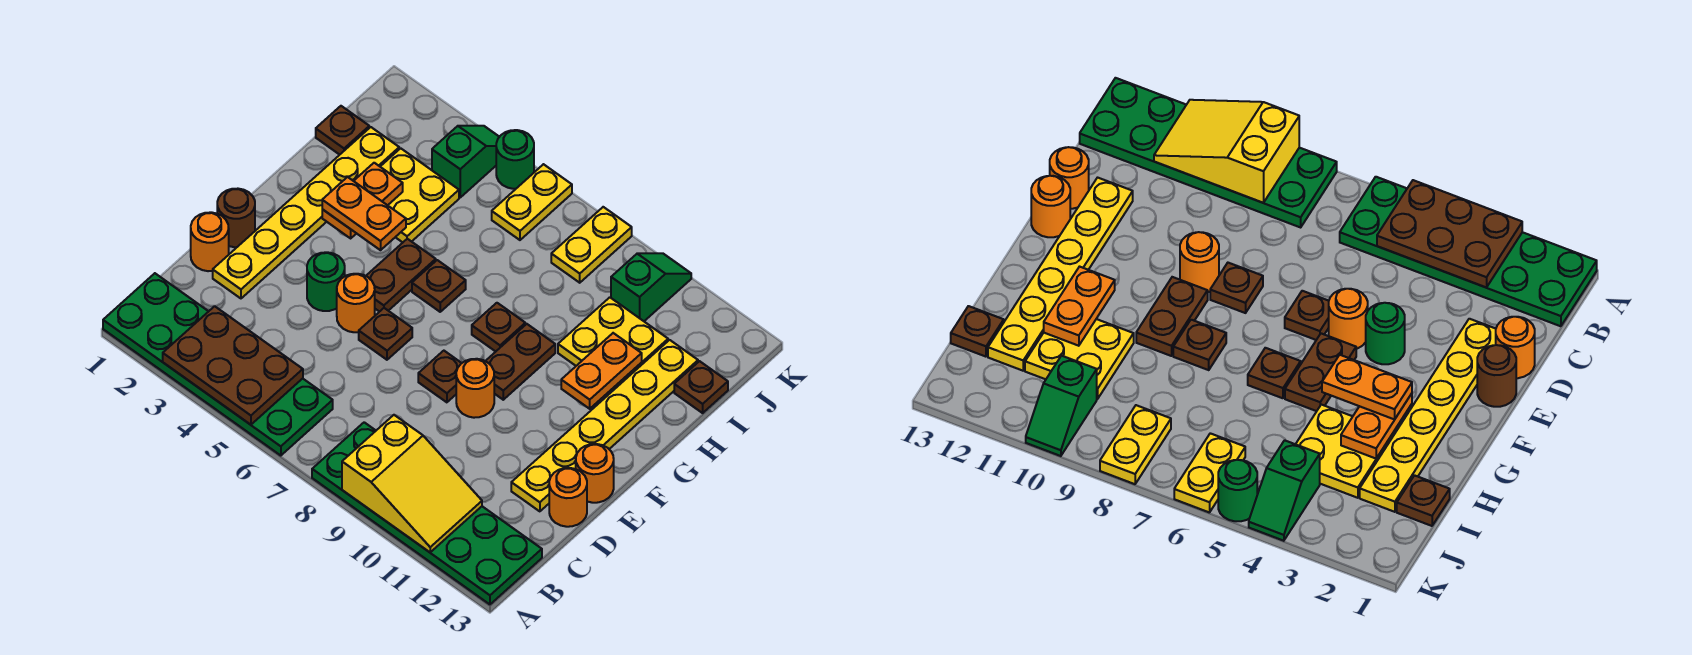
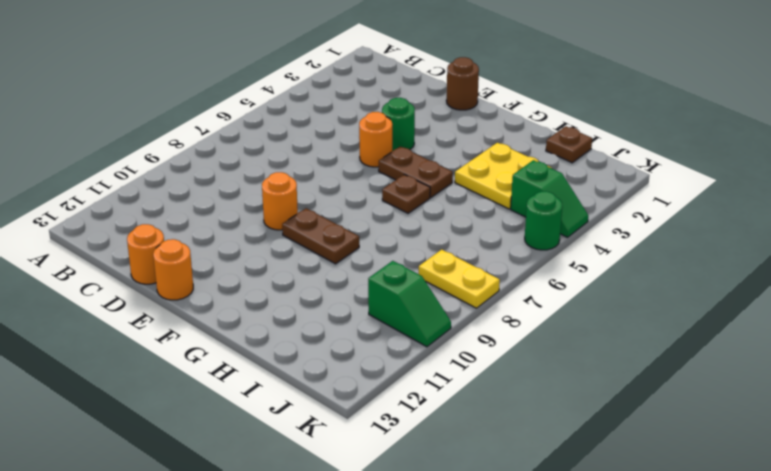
none -> green plate A1:B6 level 1
none -> green plate A8:B13 level 1
none -> orange round brick D1 level 1
none -> yellow plate D2:I2 level 1

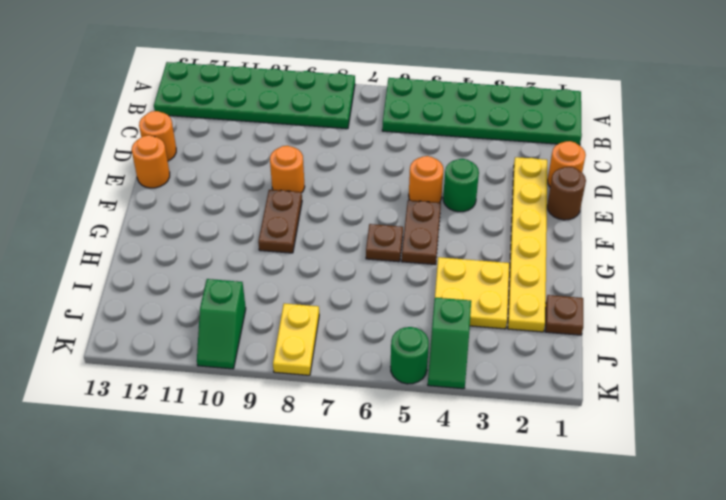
none -> yellow plate D12:I12 level 1
none -> brown plate E6 level 1
none -> brown plate E8 level 1
none -> brown plate G8 level 1

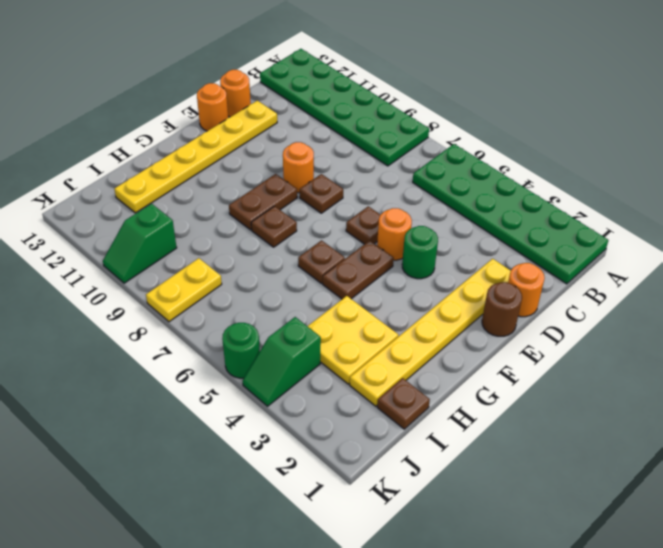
none -> yellow plate H10:I11 level 1
none -> brown plate I13 level 1
none -> yellow plate J6:K6 level 1
none -> brown plate A3:B5 level 2

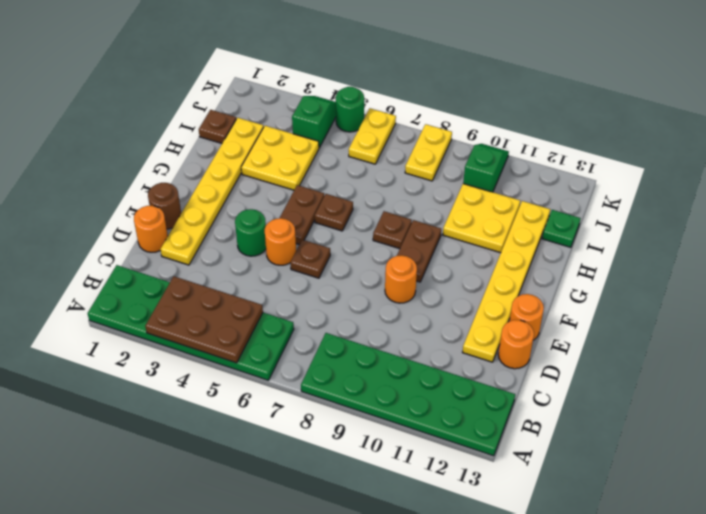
green plate I13 level 1 -> brown plate I13 level 1
none -> brown plate E8 level 1
none -> yellow slope A9:B11 level 2 top 9
none -> orange plate G3:H3 level 2
none -> orange plate G11:H11 level 2

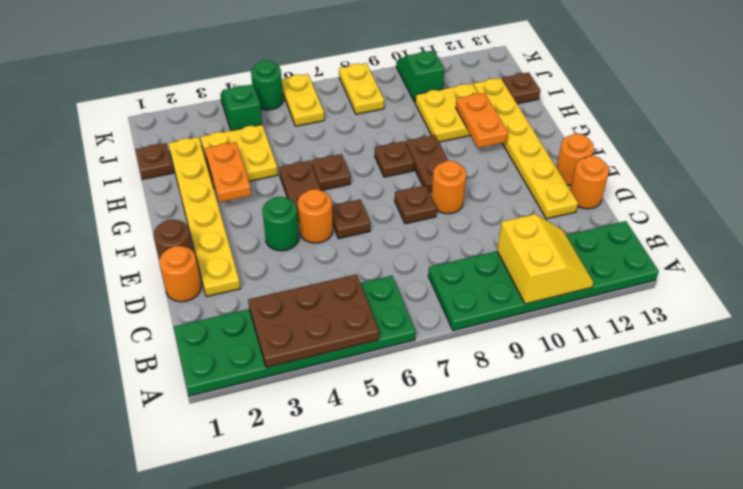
yellow slope A10:B11 level 2 top 10 -> yellow slope A9:B11 level 2 top 9
none -> orange plate G3:G4 level 3

